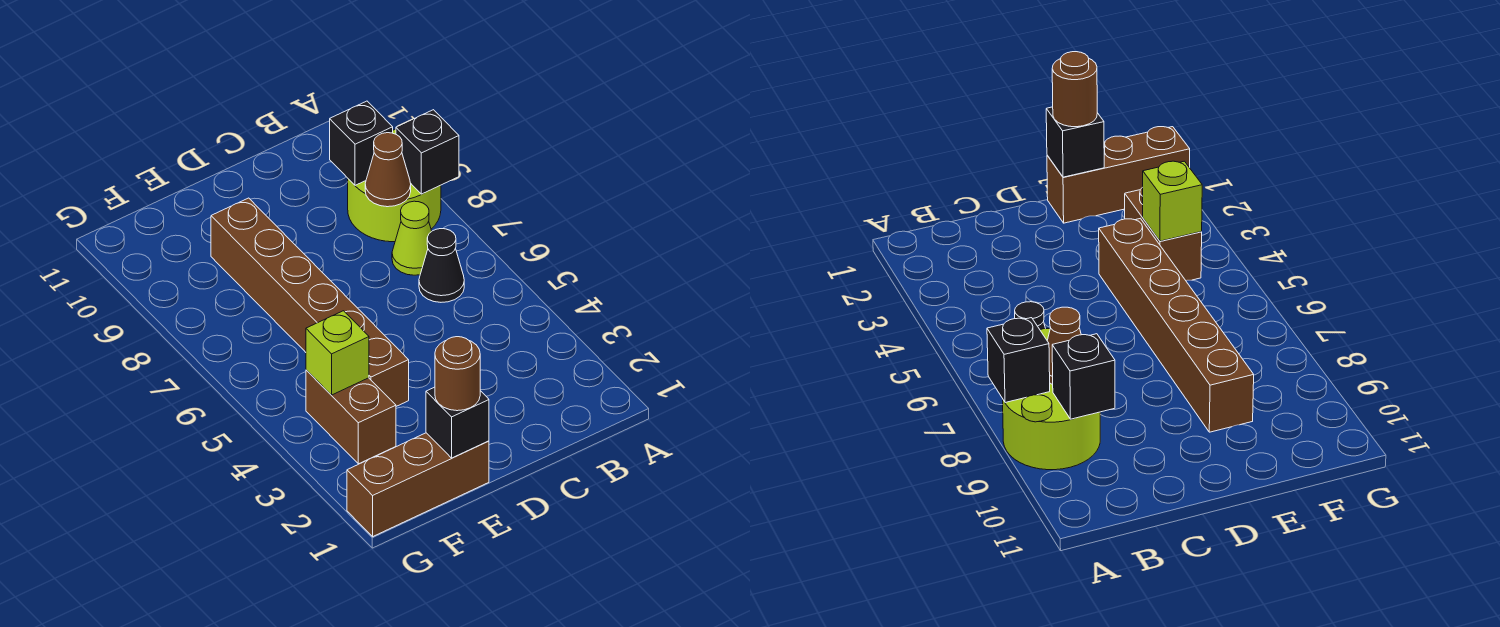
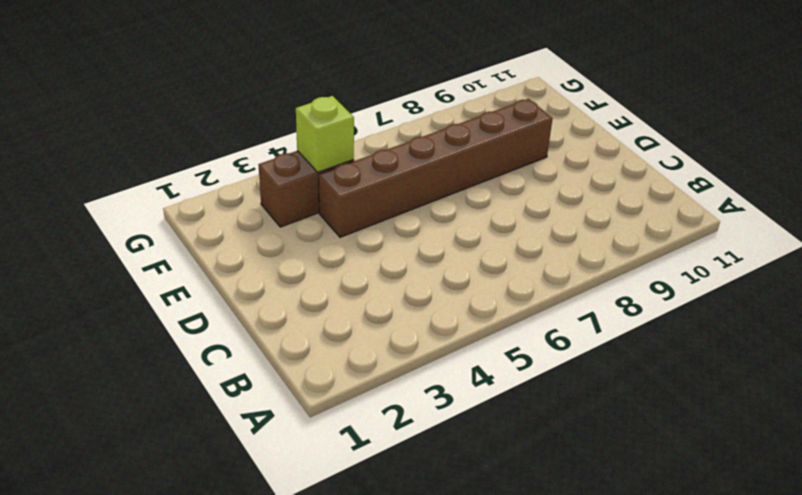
none -> lime round brick A8:B9 level 1
none -> black cone B6 level 1
none -> lime cone B7 level 1

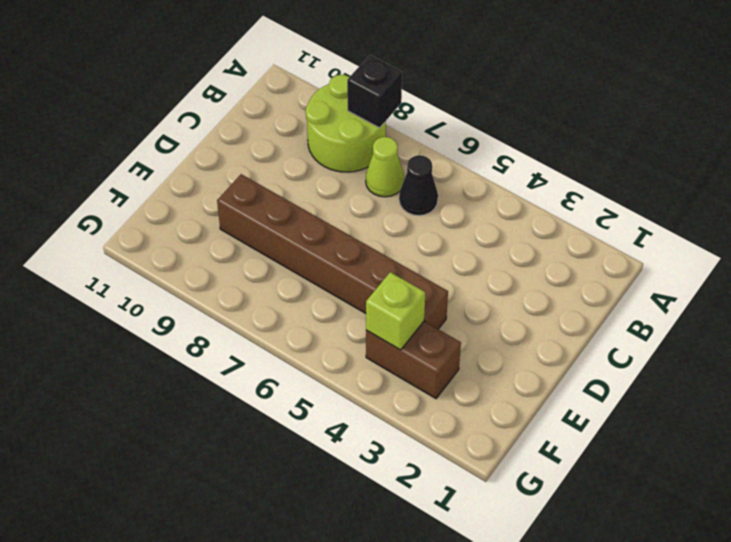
none -> brown brick E1:G1 level 1
none -> brown cone B8 level 2
none -> black brick B9 level 2

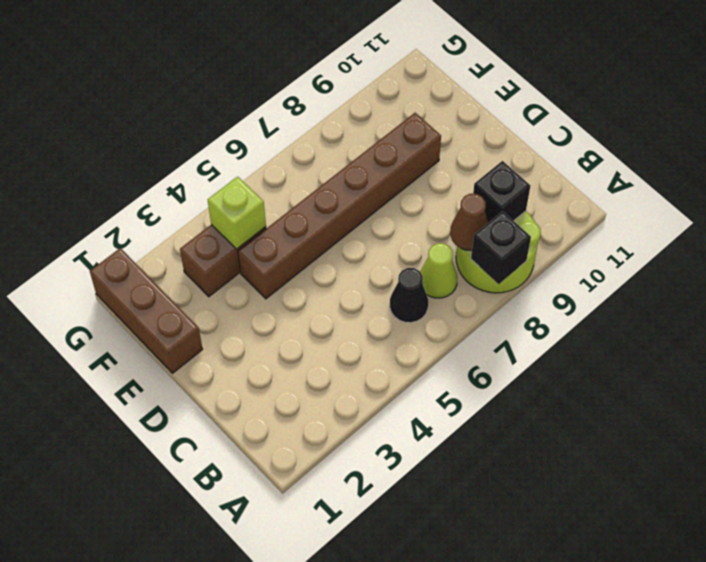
none -> black brick E1 level 2
none -> brown round brick E1 level 3

